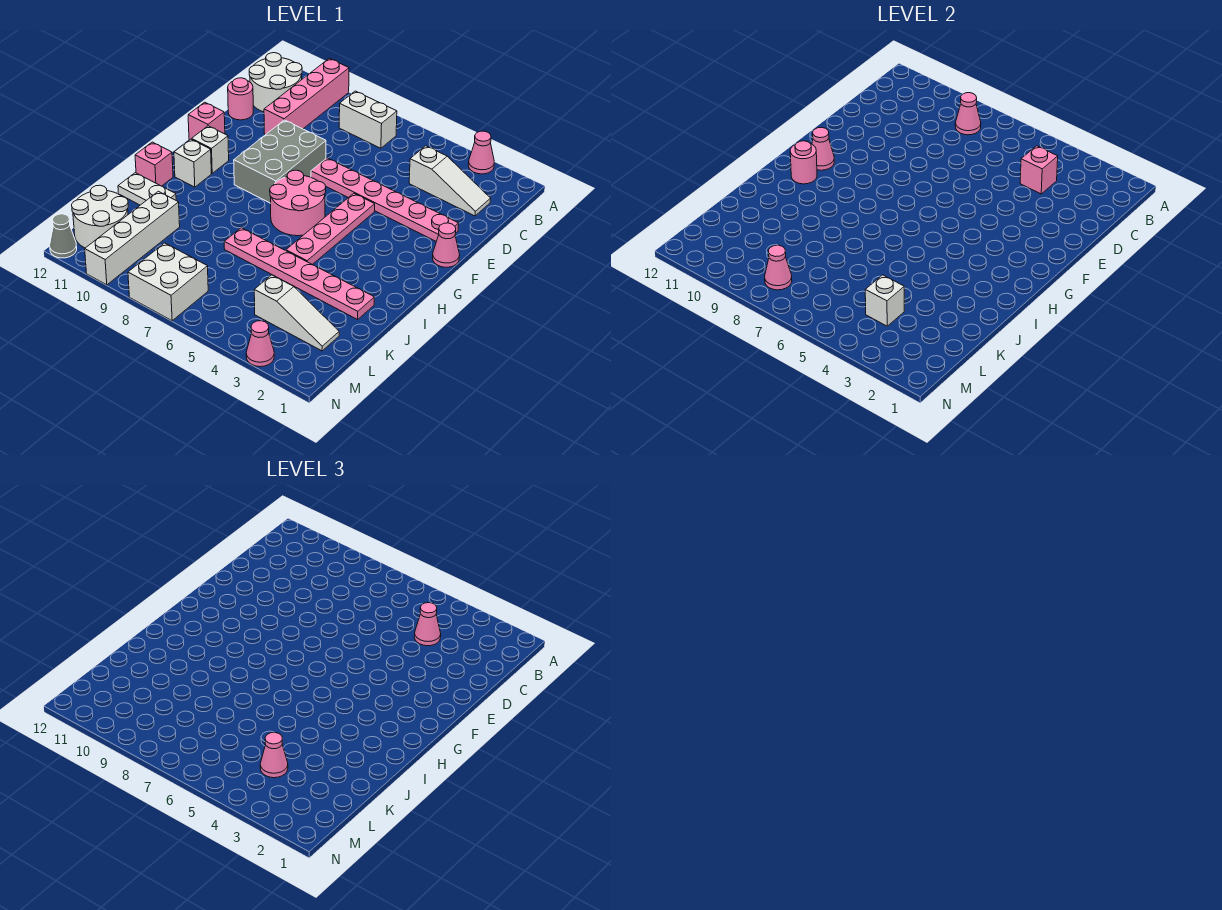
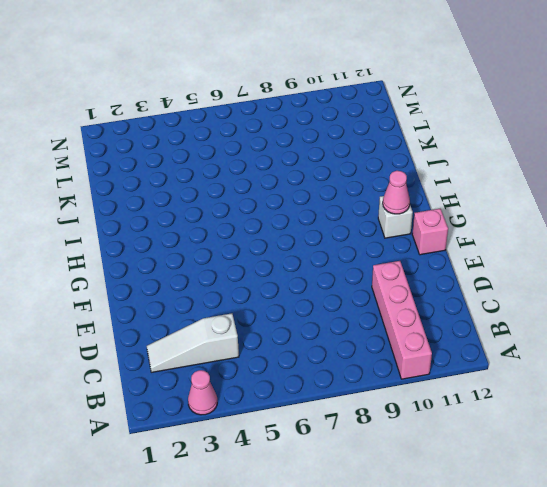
none -> white brick B7:B8 level 1
none -> white round brick B11:C12 level 1
none -> pink round brick D12 level 1
none -> pink plate E2:E7 level 1

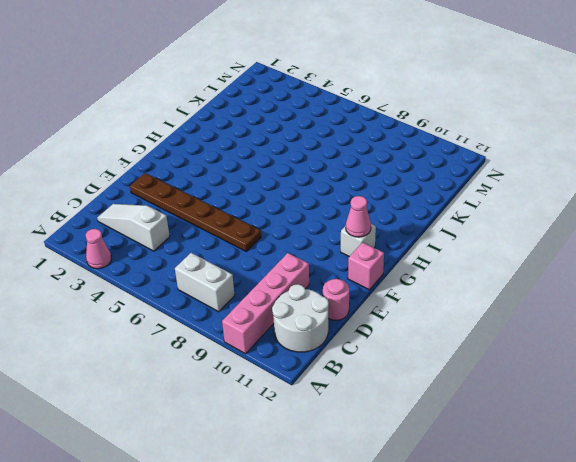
brown plate E2:E7 level 1 -> pink plate E2:E7 level 1
none -> grey brick E8:G9 level 1
none -> pink cone F1 level 1
none -> pink plate F5:I5 level 1
none -> pink round brick G6:H7 level 1

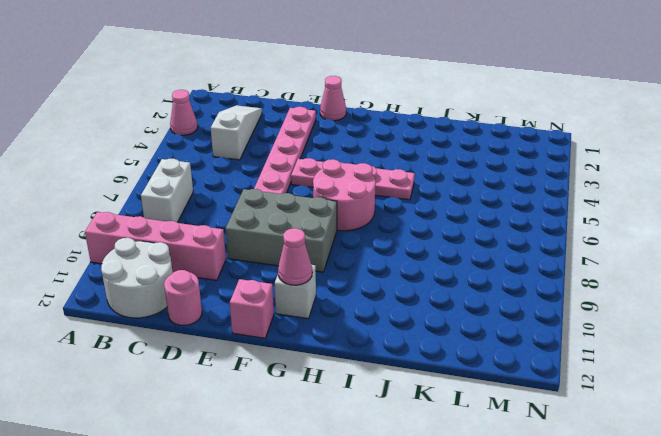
none -> white brick H11 level 1
none -> pink brick I12 level 1
none -> pink plate J2:J7 level 1
none -> white plate J11:J12 level 1

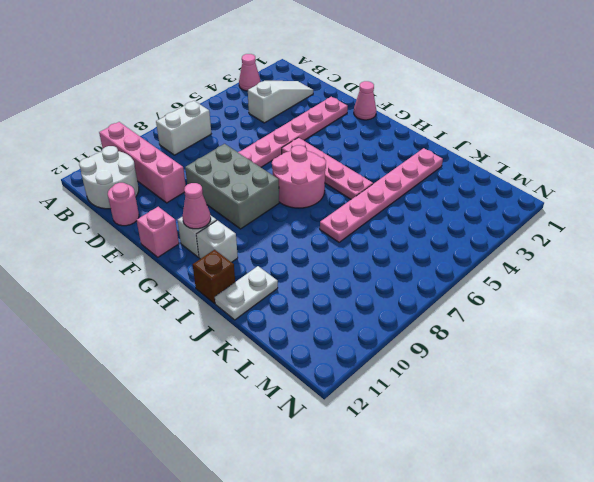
brown brick I12 level 1 -> pink brick I12 level 1
none -> white brick K10:N10 level 1
none -> white slope L2:L4 level 1 top 4
none -> white round brick L11:M12 level 1
none -> white brick M7:N8 level 1

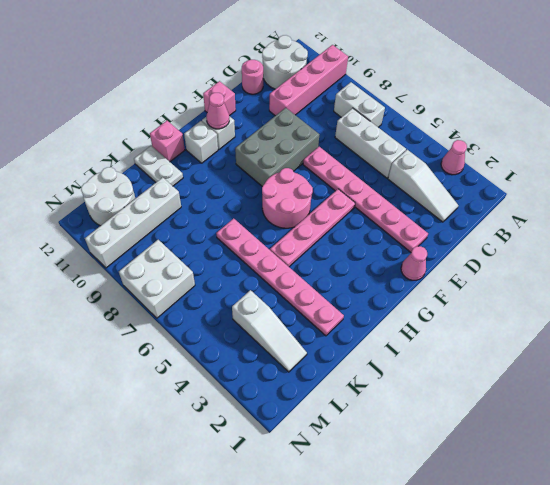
white brick C5:C7 level 1 -> none
none -> pink cone N3 level 1
none -> grey cone N12 level 1
none -> pink cone B8 level 2
none -> pink brick C4 level 2

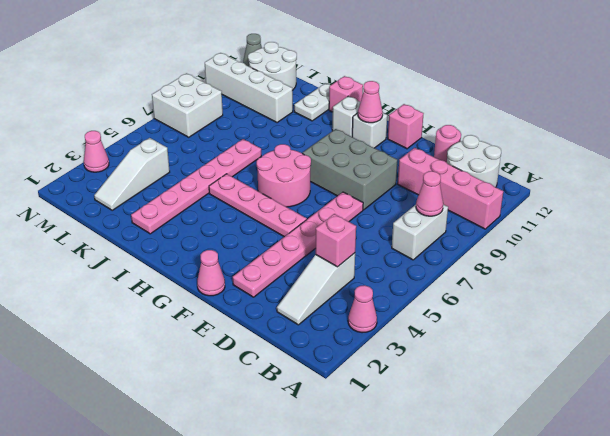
none -> pink round brick H11 level 2
none -> white brick L4 level 2
none -> pink cone M8 level 2
none -> pink cone C4 level 3

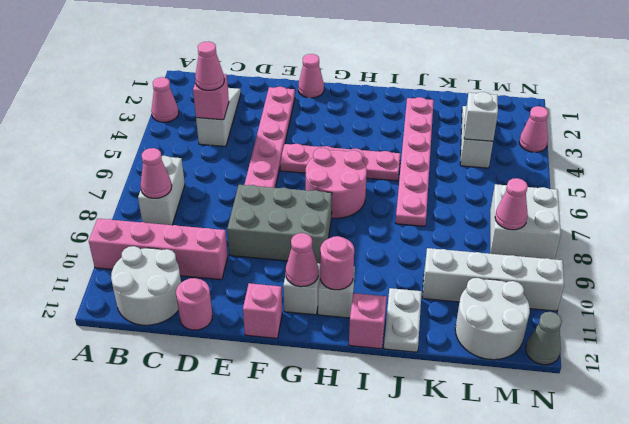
none -> pink cone L4 level 3

